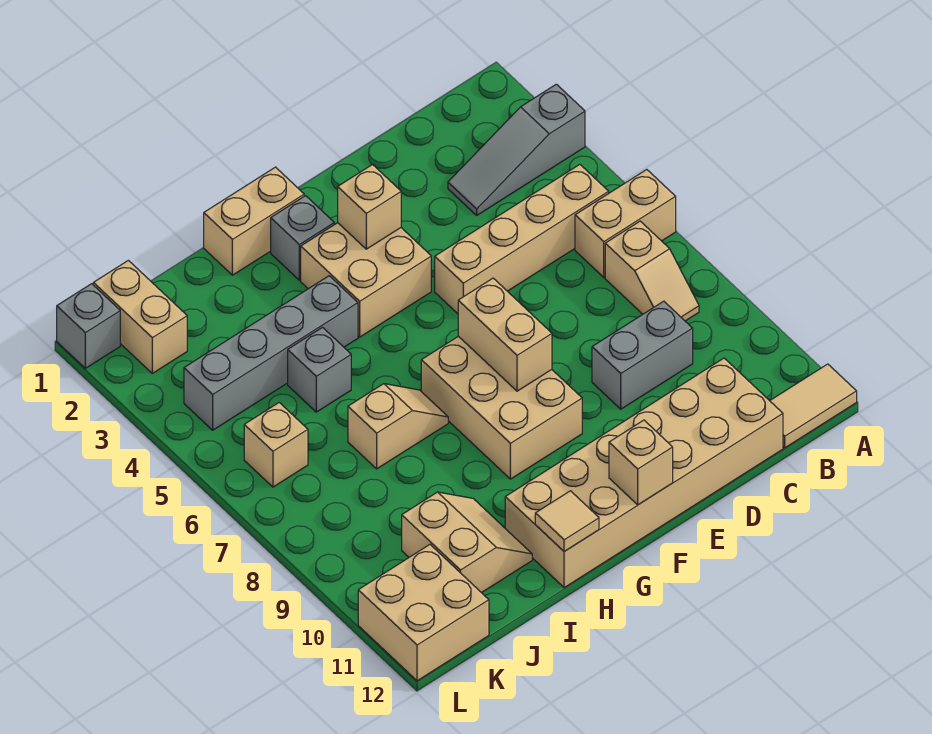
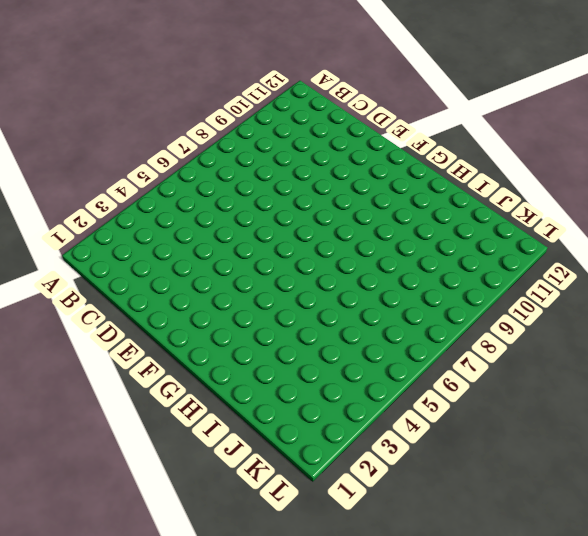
none -> grey slope A3:C3 level 1 top A
none -> tan brick A6:B6 level 1
none -> tan tile A12:B12 level 1

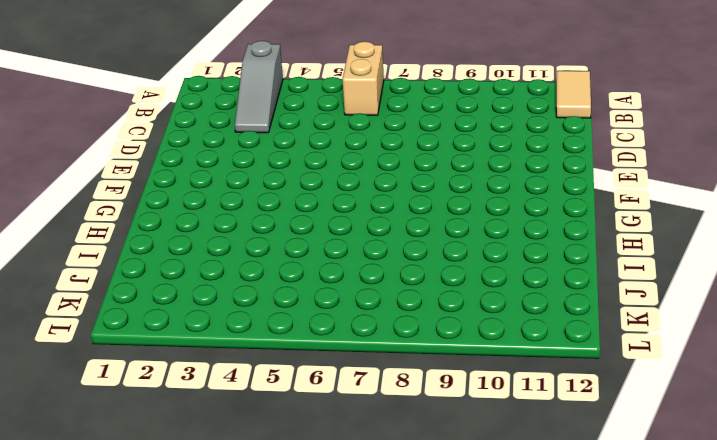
none -> tan brick B5:E5 level 1
none -> tan slope B7:B8 level 1 top 7
none -> grey brick C9:D9 level 1

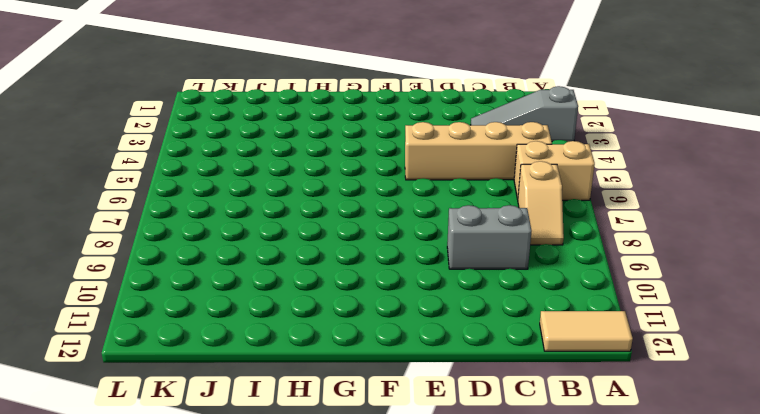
none -> tan brick C11:H12 level 1
none -> tan brick F3:G4 level 1
none -> tan brick F7:G9 level 1

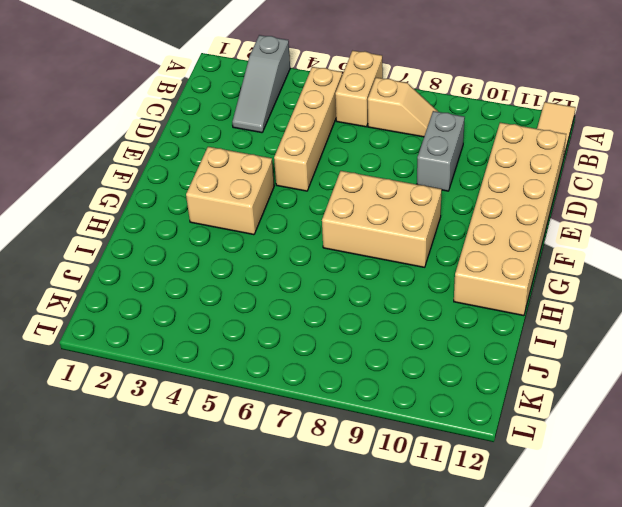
none -> tan brick G1:H1 level 1
none -> grey brick G2 level 1
none -> grey brick H4:K4 level 1

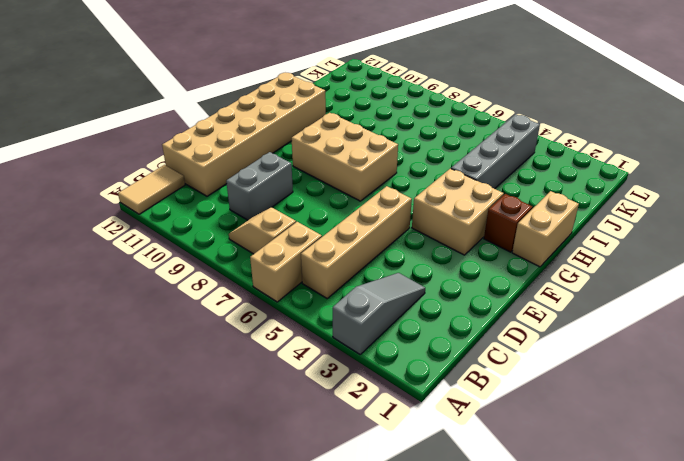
brown brick G2 level 1 -> grey brick G2 level 1
none -> tan slope H7:I7 level 1 top I
none -> grey brick I5 level 1
none -> tan slope I10:J11 level 1 top J

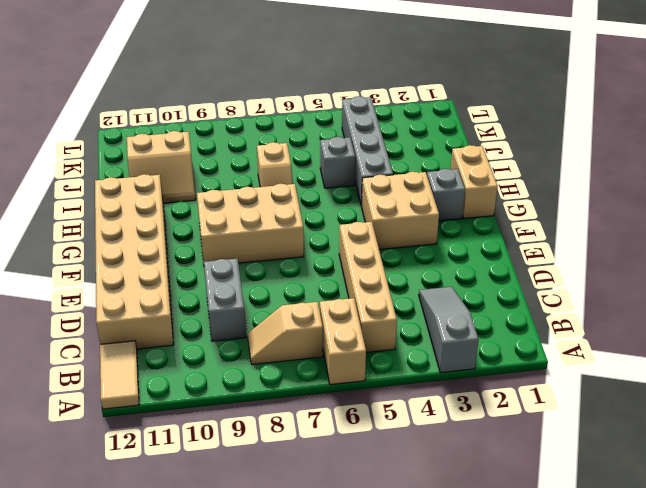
none -> tan brick K1:K2 level 1
none -> tan brick K6 level 1
none -> tan brick K11:L12 level 1

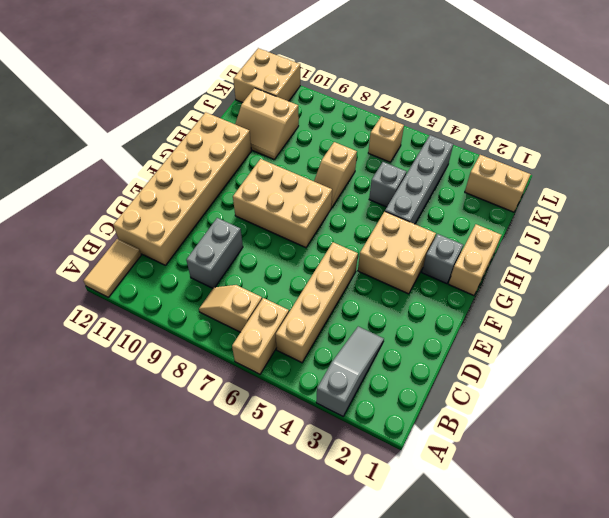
none -> grey brick L1 level 1
none -> tan brick F3 level 2
none -> tan brick F7:F8 level 2

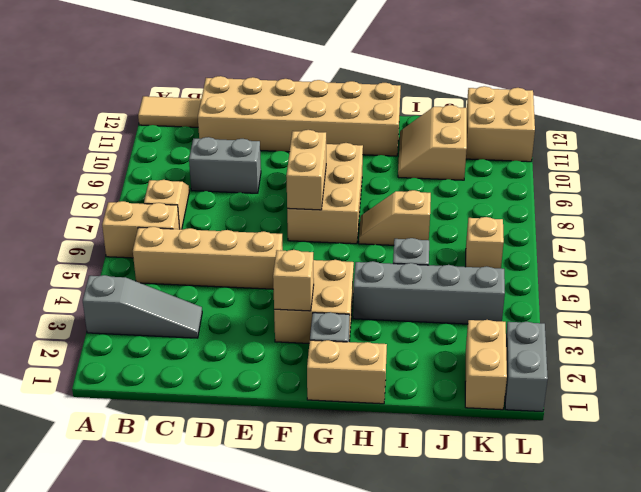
grey brick L1:L2 level 1 -> grey brick L1 level 1
none -> tan brick F12 level 2
none -> tan tile H12 level 2

